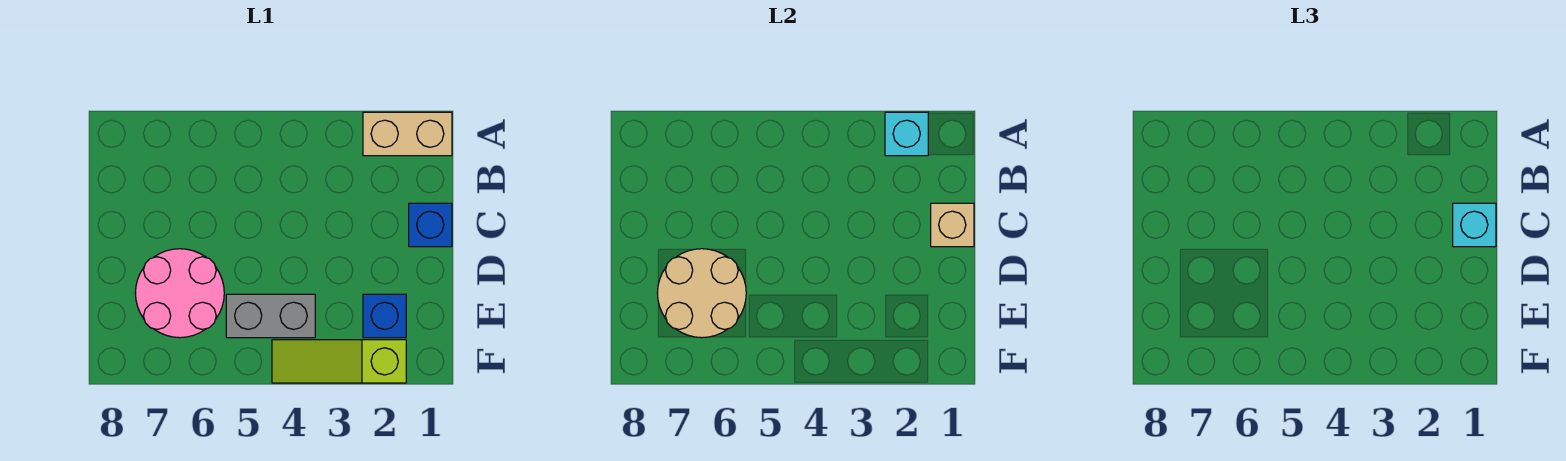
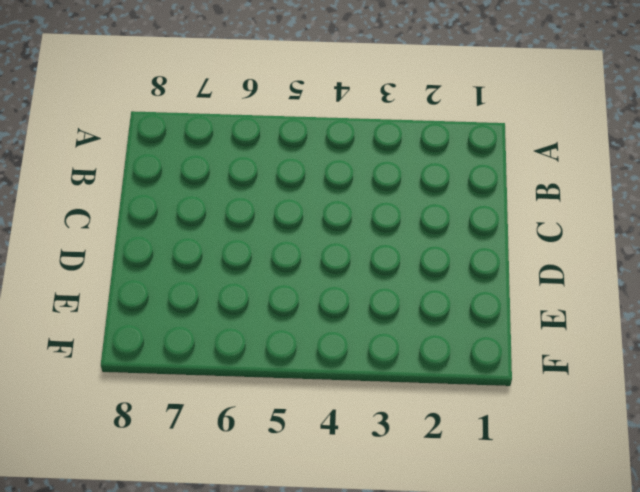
none -> tan brick A1:A2 level 1
none -> blue brick C1 level 1

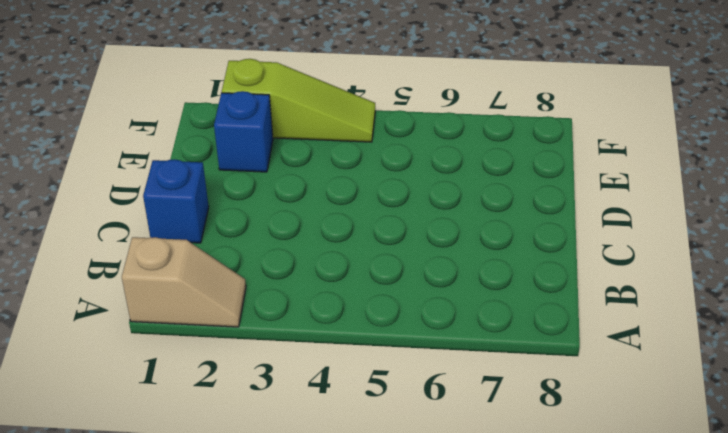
tan slope A1:A2 level 1 top 1 -> tan brick A1:A2 level 1
none -> pink round brick D6:E7 level 1
none -> grey brick E4:E5 level 1

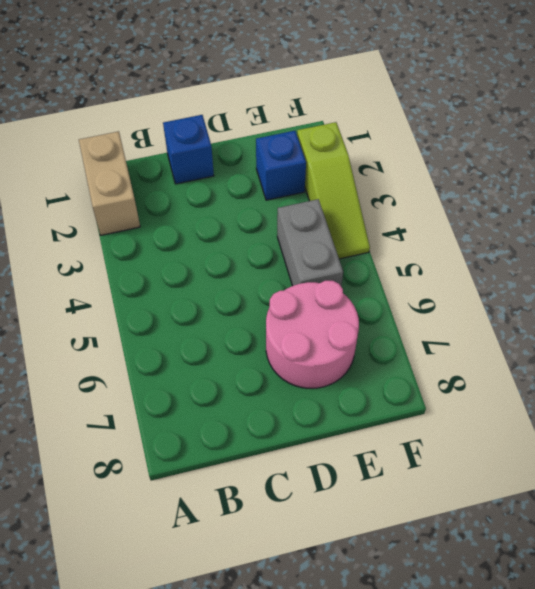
none -> cyan brick A2 level 2
none -> tan brick C1 level 2

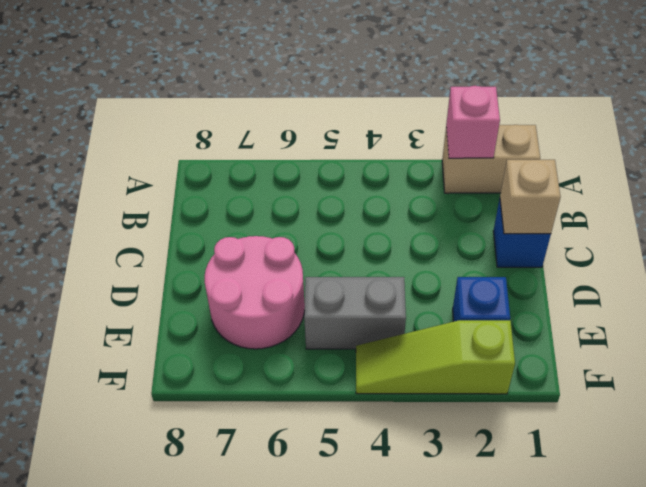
pink brick A2 level 2 -> cyan brick A2 level 2
none -> tan round brick D6:E7 level 2
none -> cyan brick C1 level 3

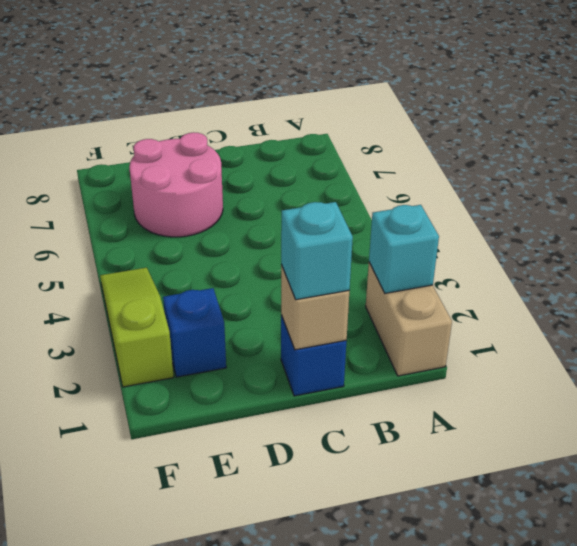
none -> grey brick E4:E5 level 1
none -> tan round brick D6:E7 level 2

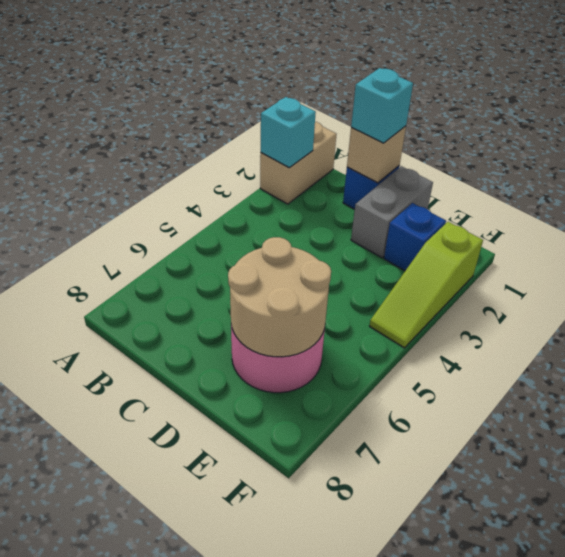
grey brick D1:D2 level 1 -> grey brick E4:E5 level 1

